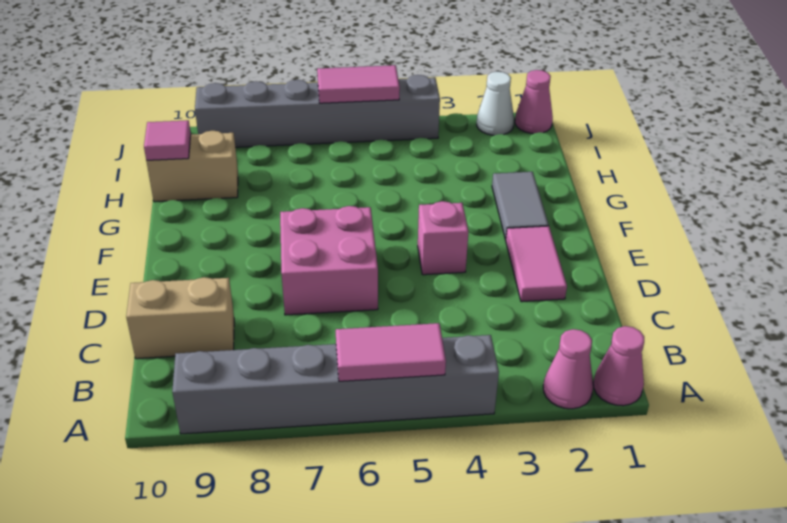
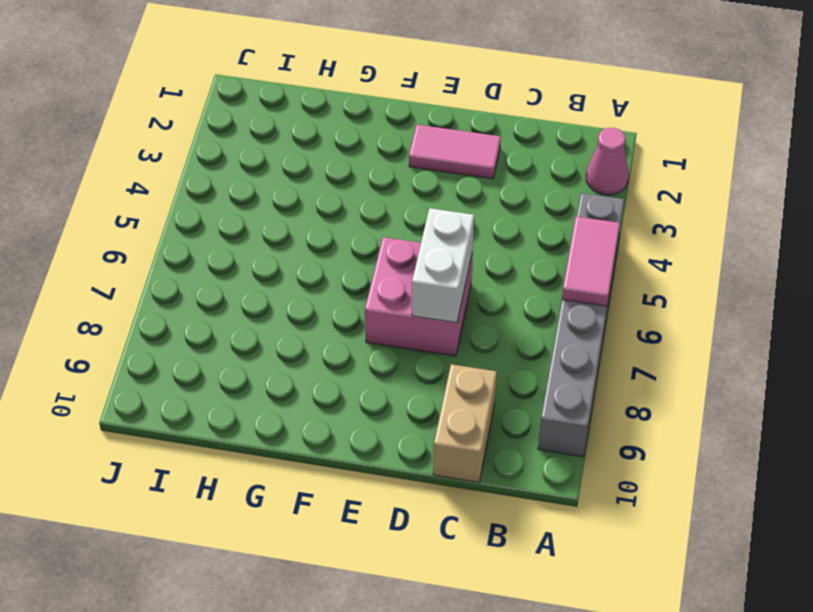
white brick D6:D7 level 2 -> none
none -> pink cone A1 level 1
none -> pink brick E4 level 1
none -> grey tile F2:G2 level 1

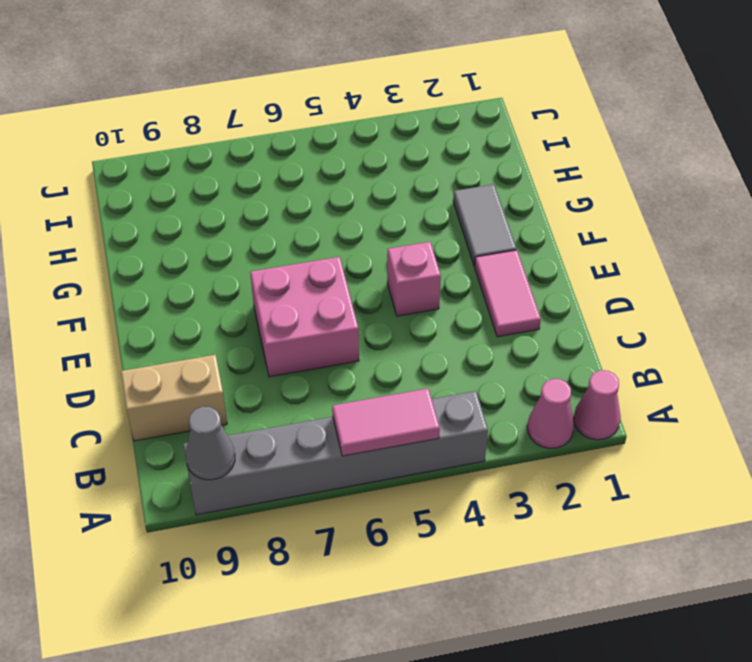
grey cone A9 level 2 -> none
none -> tan brick H9:H10 level 1
none -> pink cone J1 level 1
none -> white cone J2 level 1

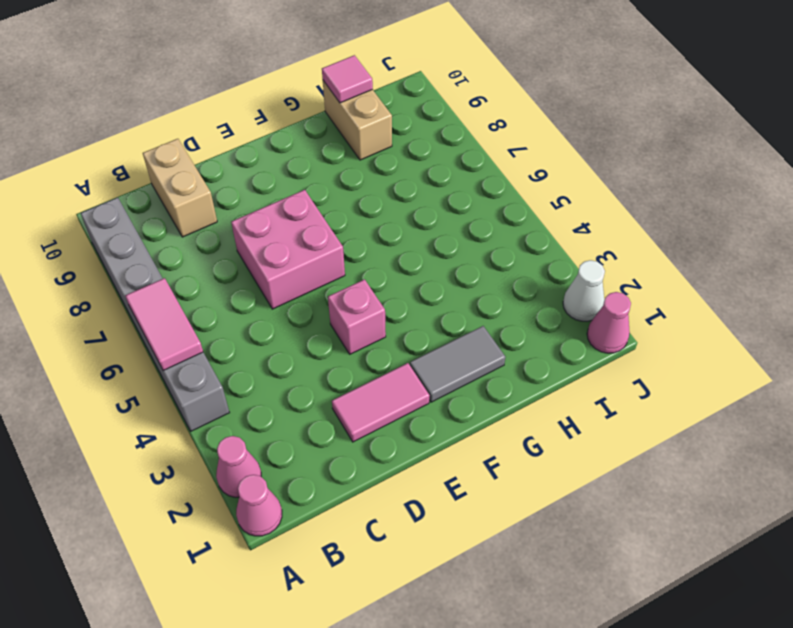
none -> grey brick J4:J9 level 1
none -> pink tile J5:J6 level 2

